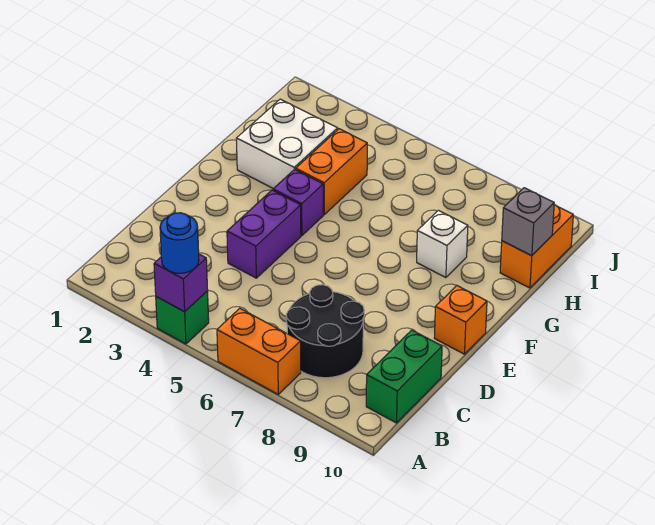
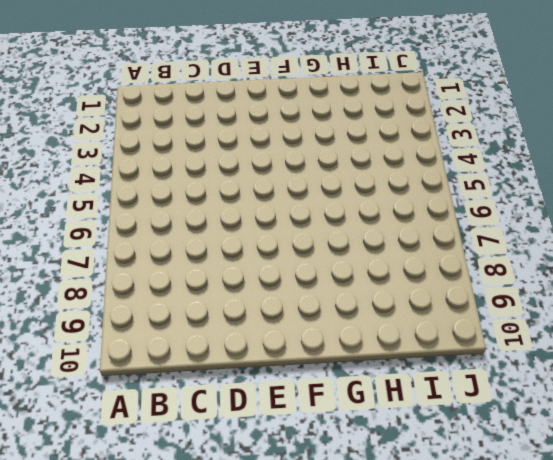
none -> green brick A4 level 1
none -> orange brick A6:A7 level 1
none -> black round brick B7:C8 level 1

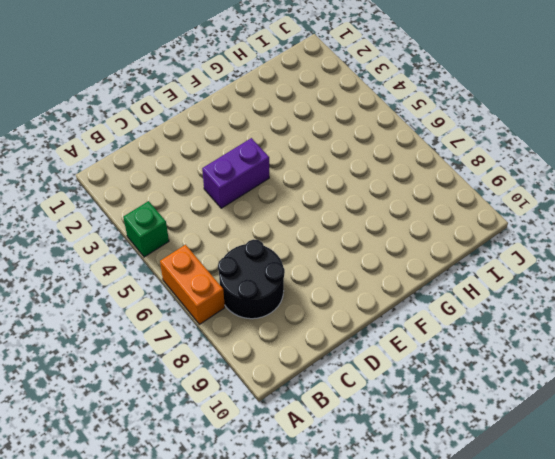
none -> green brick B10:C10 level 1
none -> orange brick E10 level 1
none -> purple brick F4 level 1

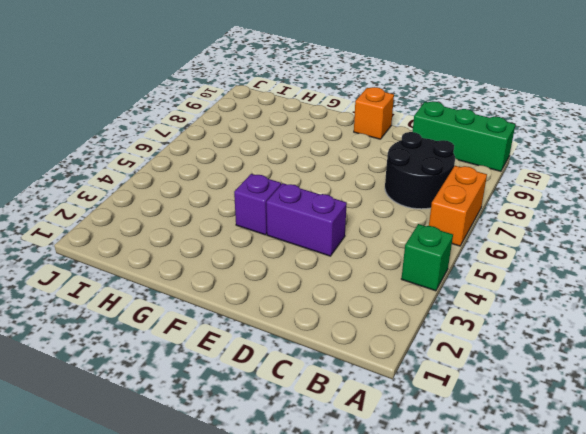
green brick A10:C10 level 1 -> green brick B10:C10 level 1
none -> white brick G2:H3 level 1
none -> orange brick G4:H4 level 1
none -> white brick G8 level 1

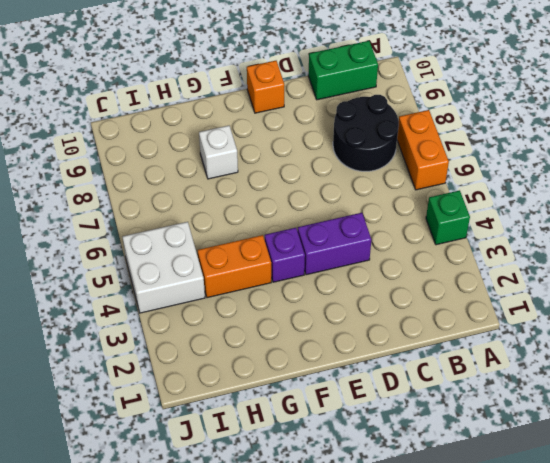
white brick I4:J5 level 1 -> white brick G2:H3 level 1
none -> orange brick H10:I10 level 1
none -> purple brick A4 level 2
none -> grey brick H10 level 2

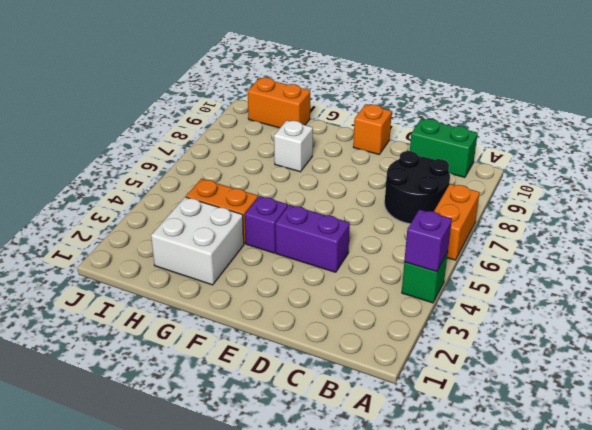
none -> grey brick H10 level 2
none -> blue round brick A4 level 3

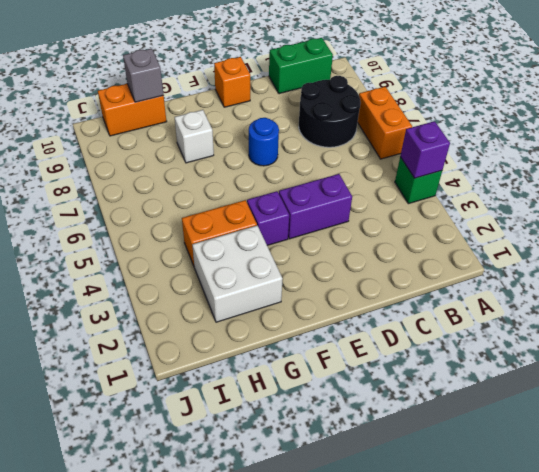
blue round brick E7 level 1 -> blue round brick A4 level 3

